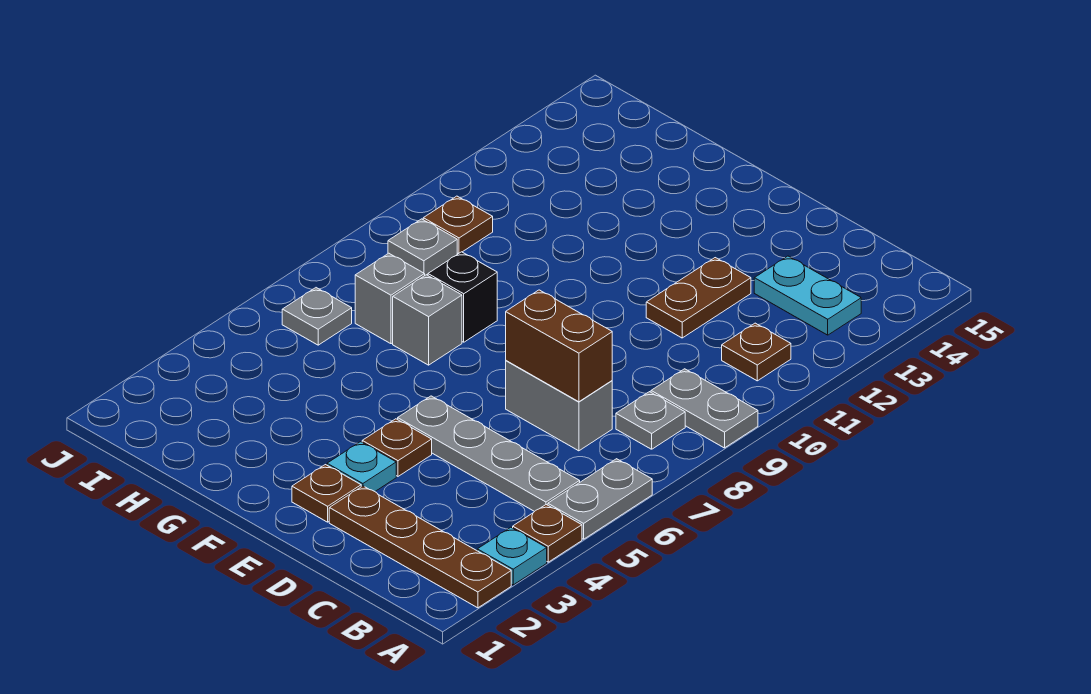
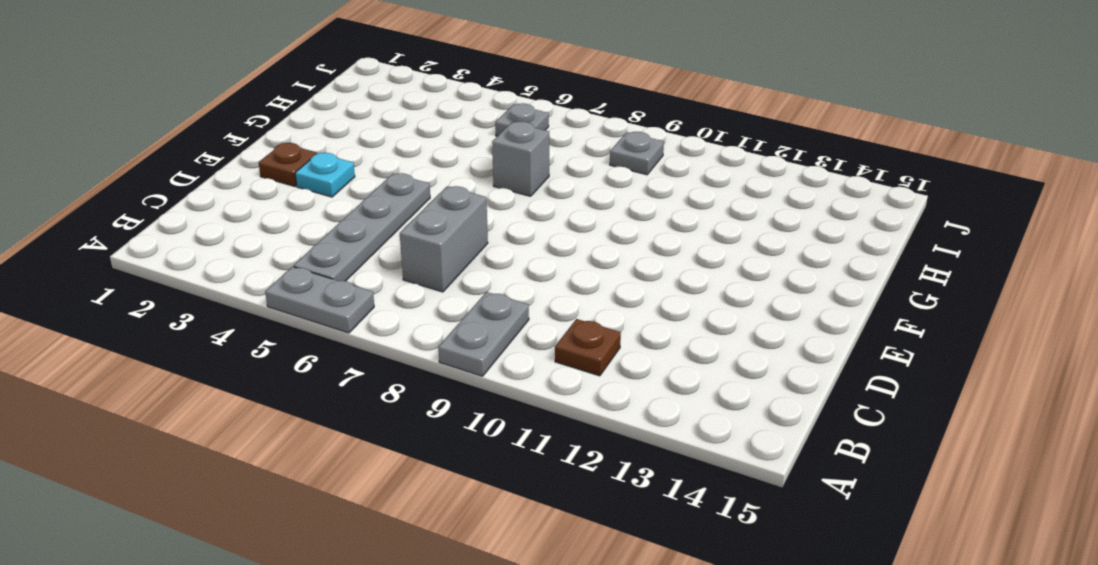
none -> brown plate A2:D2 level 1
none -> cyan plate A3 level 1
none -> brown plate A4 level 1

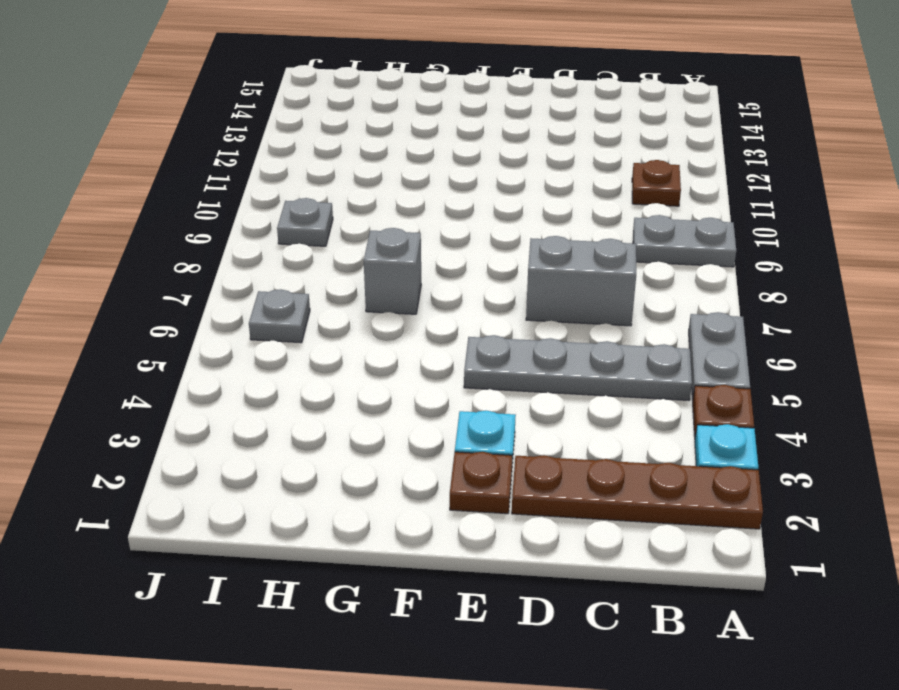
none -> grey plate B8 level 1
none -> cyan plate B13:C13 level 1
none -> brown plate D11:D12 level 1

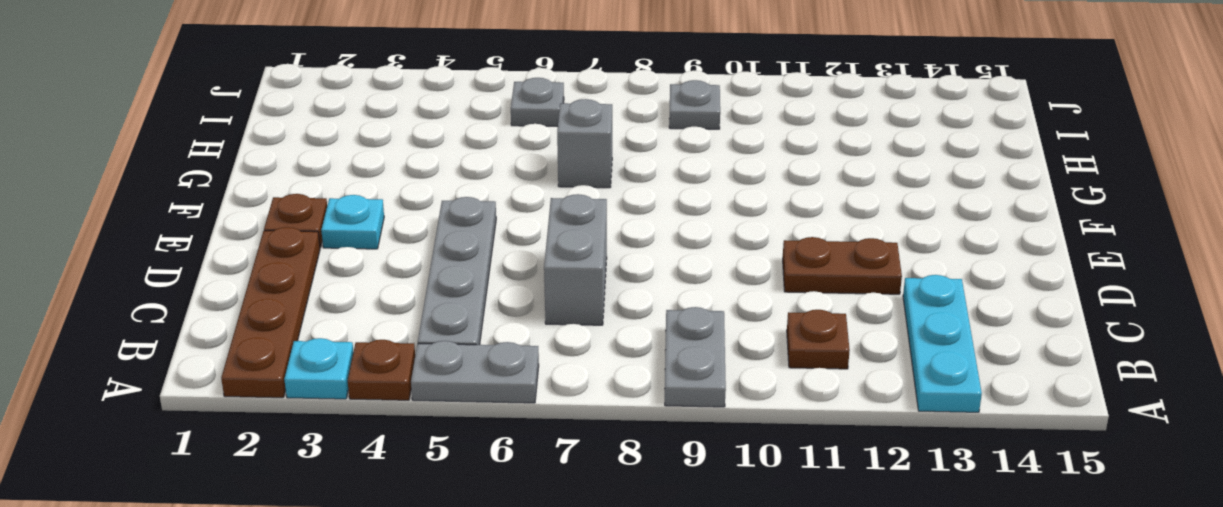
cyan plate A13:C13 level 1 -> cyan plate B13:C13 level 1
none -> grey plate B8 level 1
none -> brown plate E4 level 1
none -> black brick G8 level 1

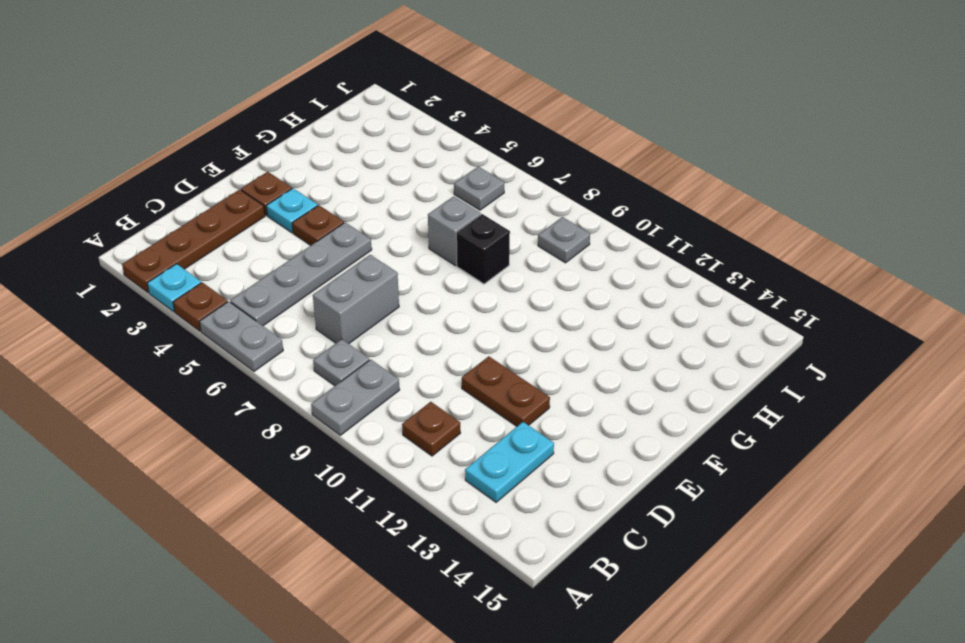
none -> grey brick H7 level 1
none -> brown plate I10 level 1
none -> brown brick C7:D7 level 2

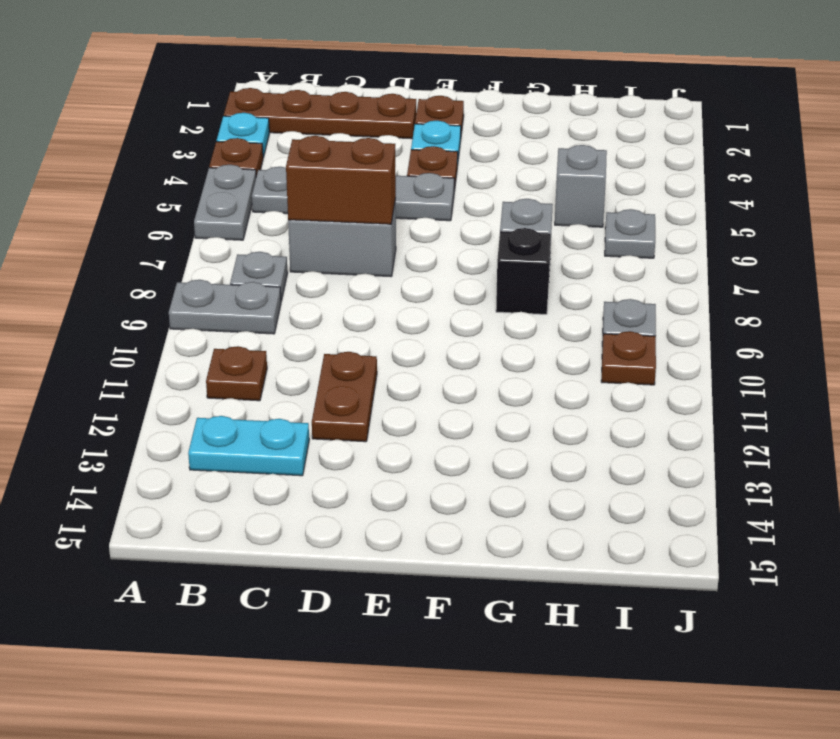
grey brick H5 level 1 -> grey brick H7 level 1

